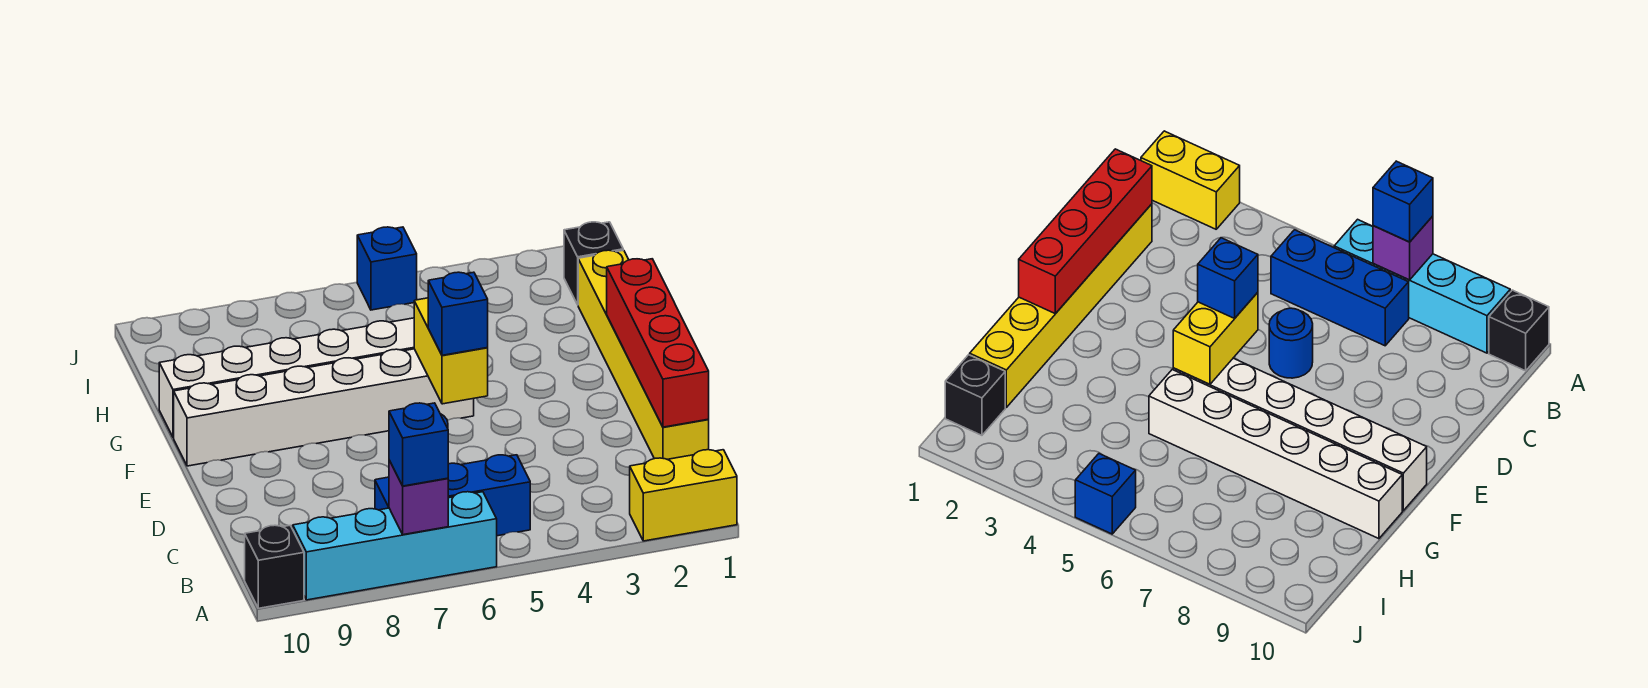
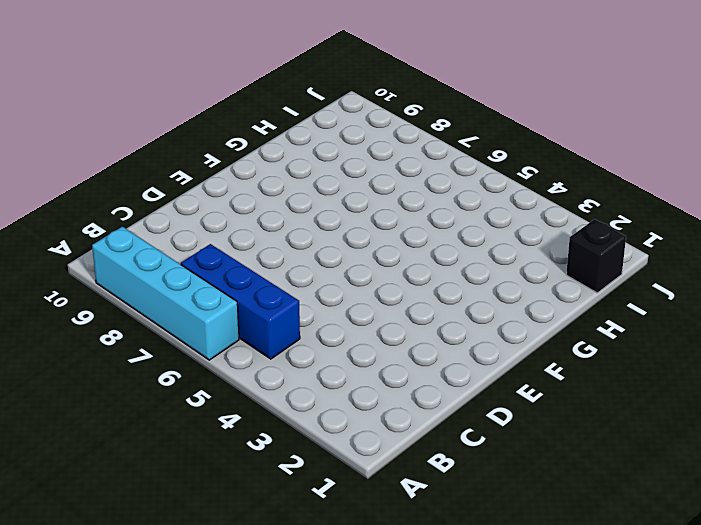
none -> yellow brick A1:A2 level 1
none -> black brick A10 level 1
none -> yellow brick C1:H1 level 1

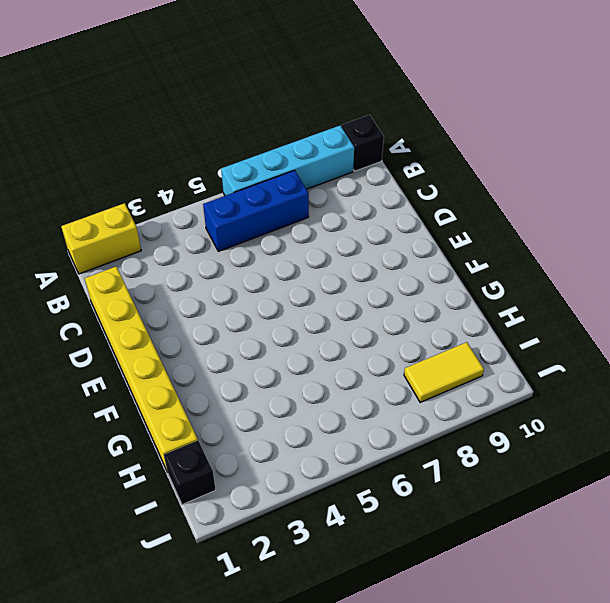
yellow tile I8:I9 level 1 -> none
none -> blue round brick D6 level 1
none -> white brick F5:F10 level 1
none -> white brick G5:G10 level 1

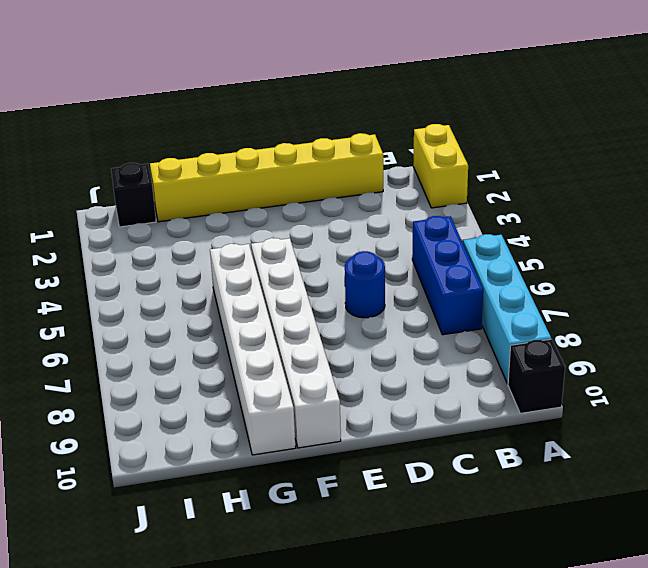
none -> blue brick J5 level 1
none -> purple brick A7 level 2
none -> red brick C1:F1 level 2

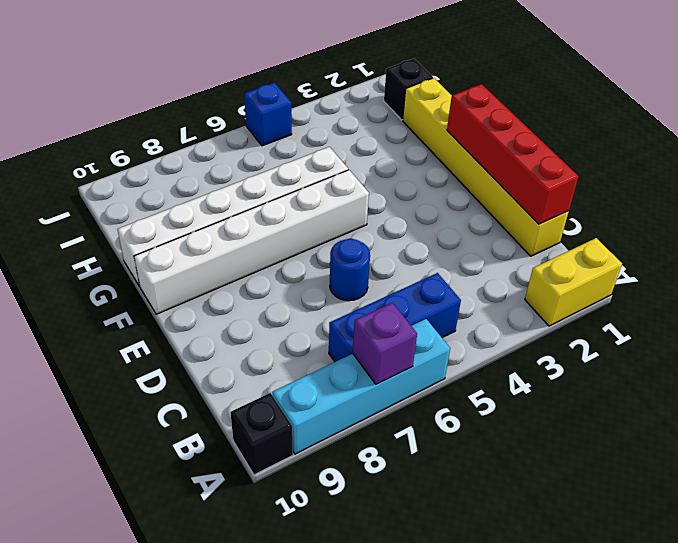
none -> yellow brick E5:F5 level 2
none -> blue brick A7 level 3
none -> blue brick E5 level 3

